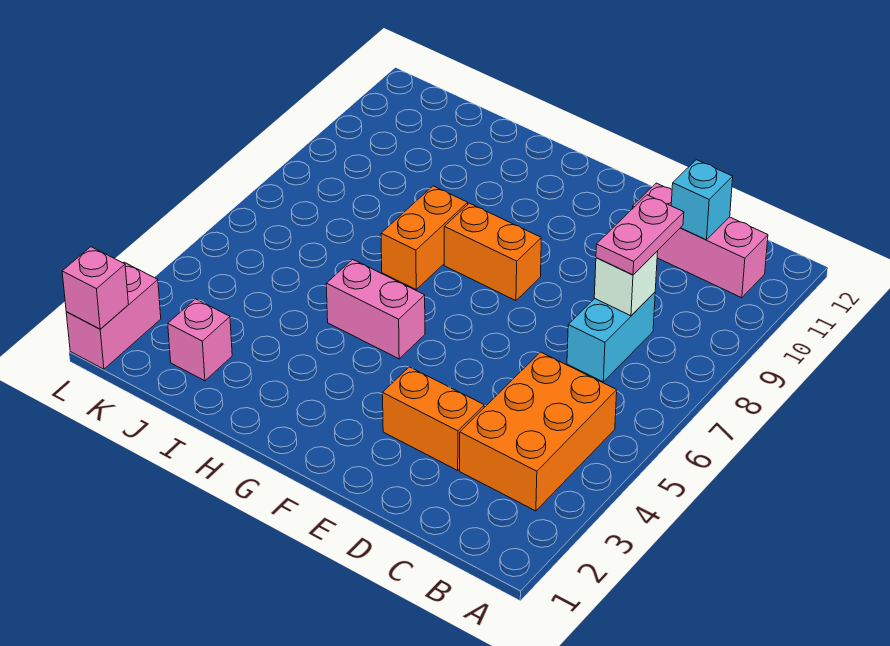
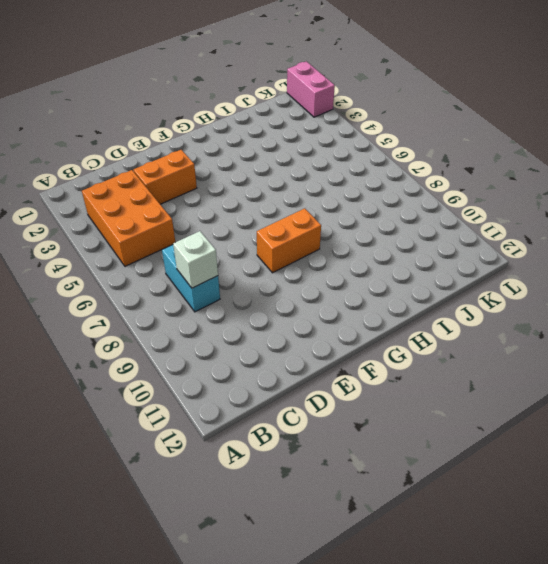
none -> pink brick B11:D11 level 1
none -> pink brick G5:H5 level 1
none -> orange brick H7:H8 level 1

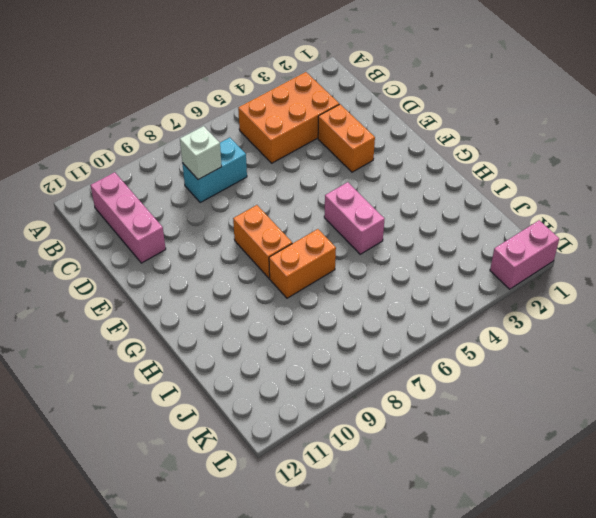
none -> pink brick J2 level 1
none -> cyan brick C11 level 2
none -> pink brick L1 level 2

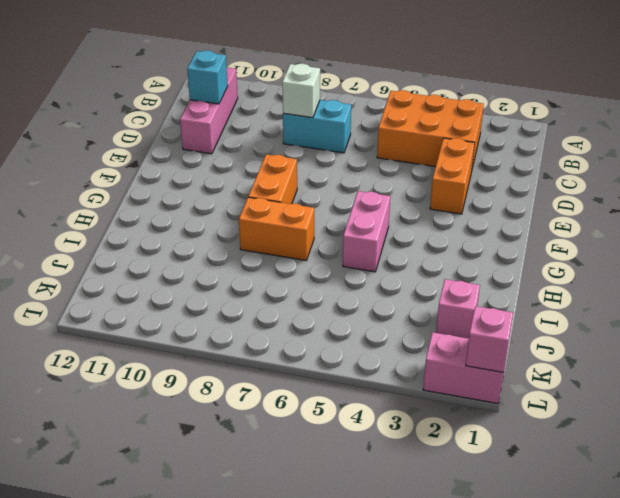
none -> pink plate C8:C9 level 3

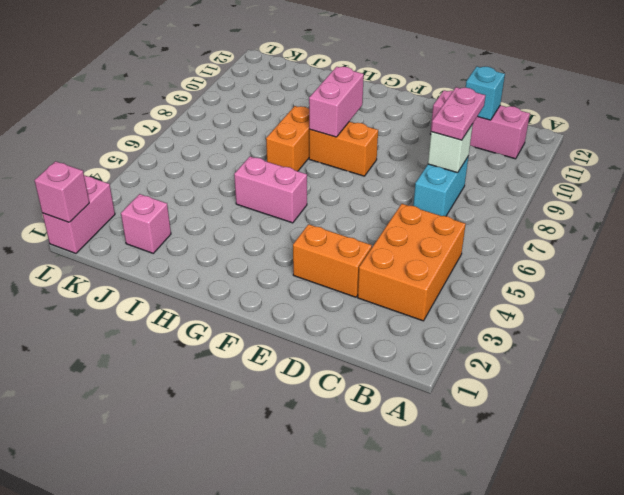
pink brick G8:G9 level 2 -> none

